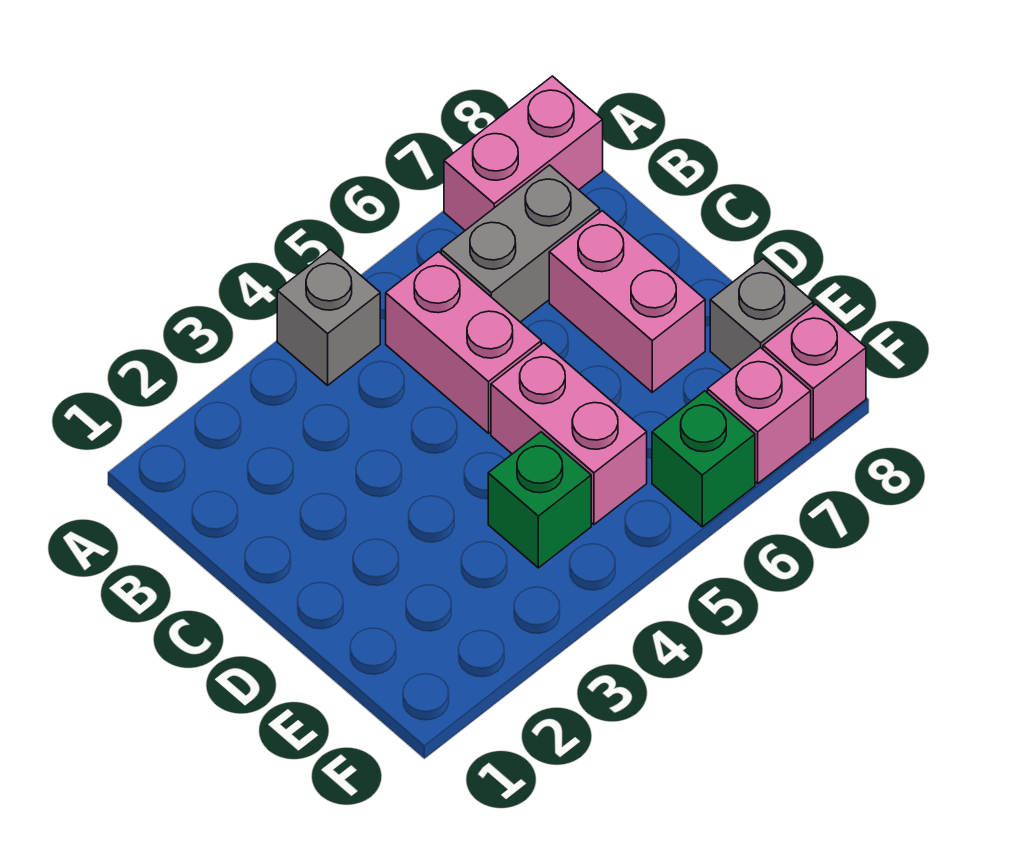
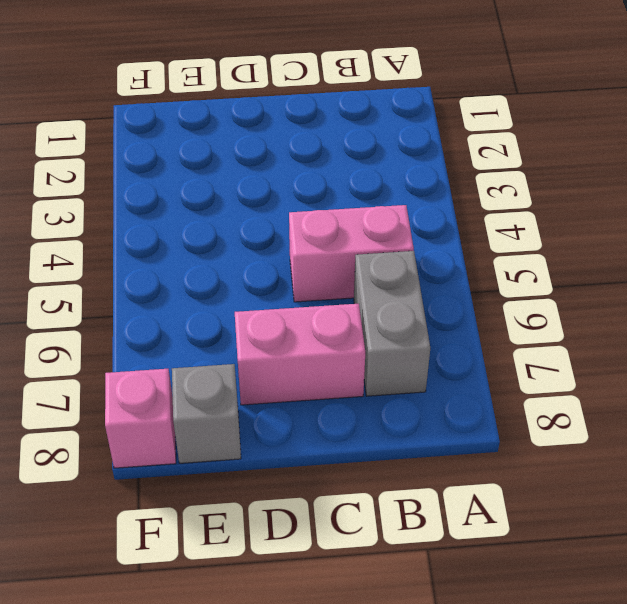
none -> grey brick A4 level 1
none -> pink brick A7:A8 level 1

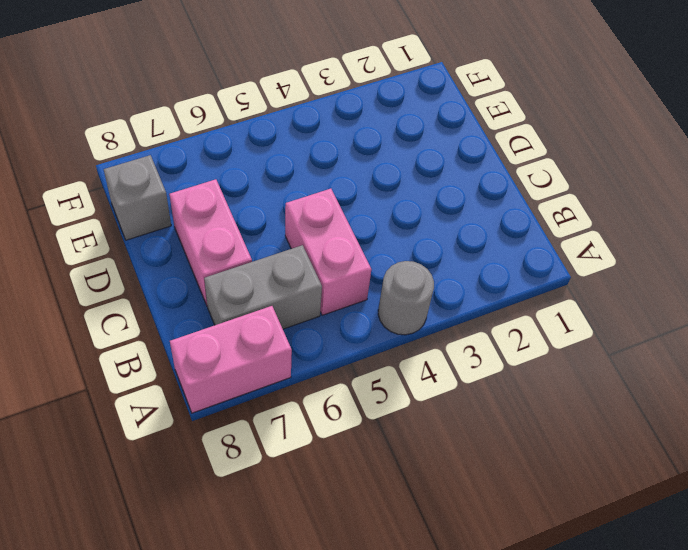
grey round brick A4 level 1 -> grey brick A4 level 1
none -> pink brick D5:E5 level 1
none -> green brick E4 level 1

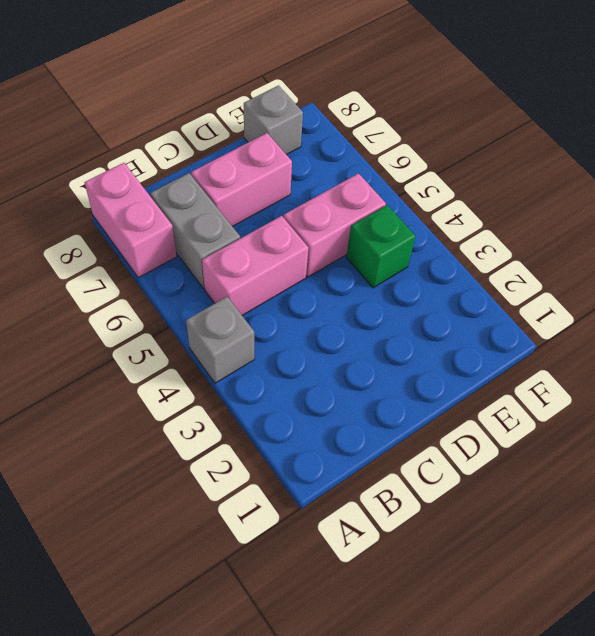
none -> green brick F6 level 1
none -> pink brick F7 level 1

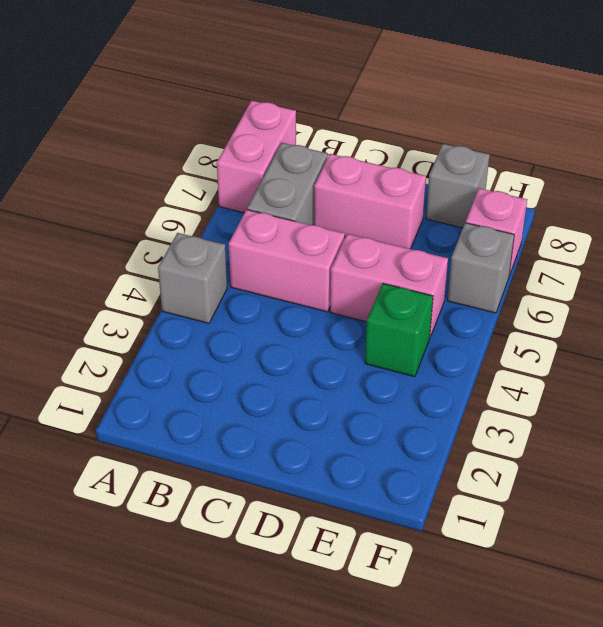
grey brick F6 level 1 -> green brick F6 level 1
none -> pink brick F8 level 1

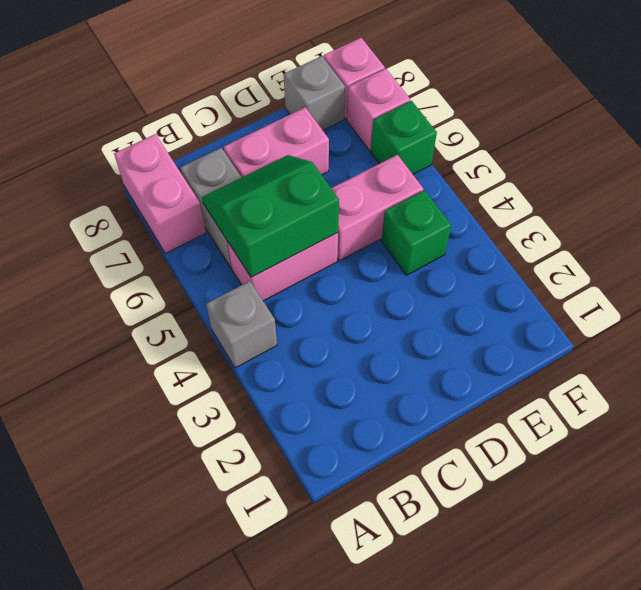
green slope B5:C6 level 2 top 5 -> none

